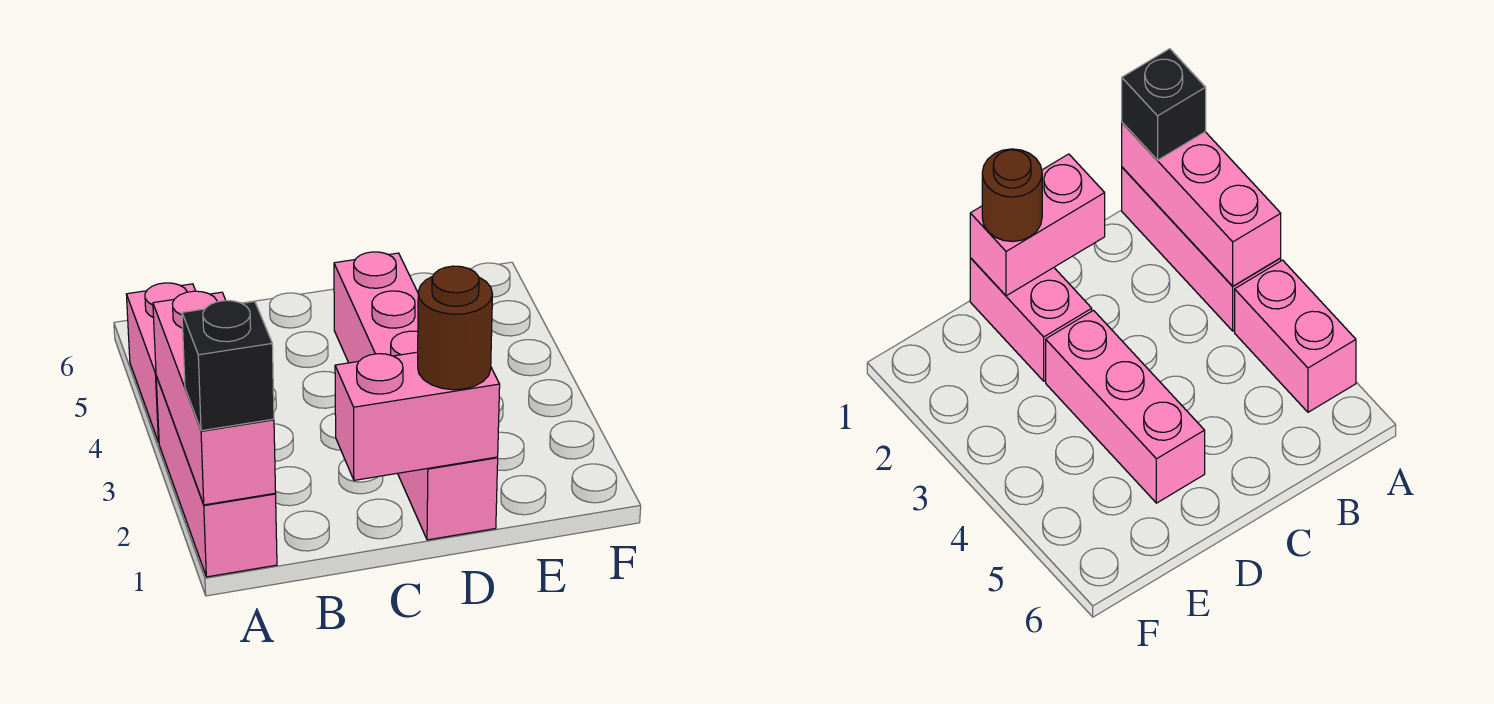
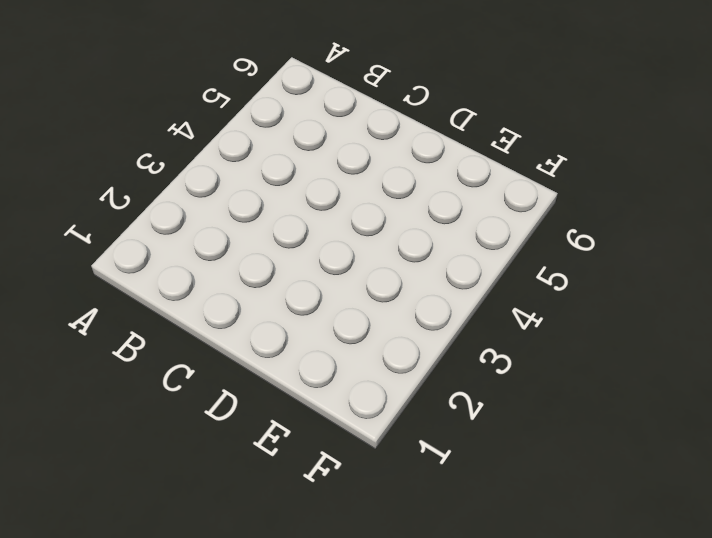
none -> pink brick A1:A3 level 1
none -> pink brick A4:A5 level 1

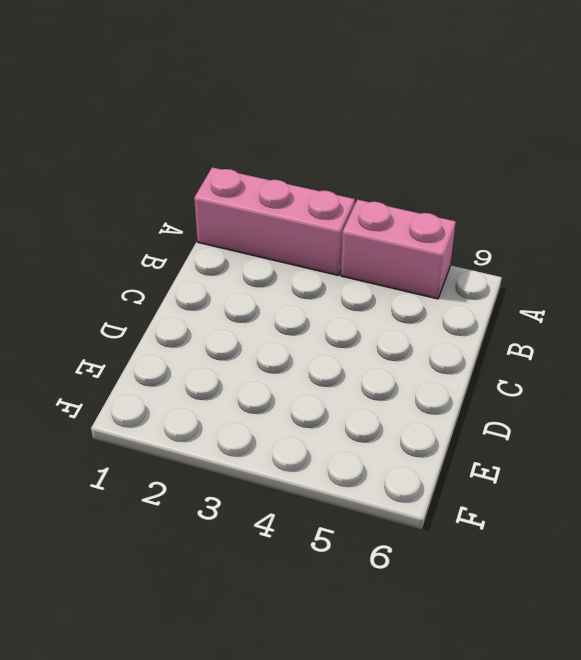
none -> pink brick D1:D2 level 1
none -> pink brick D3:D5 level 1

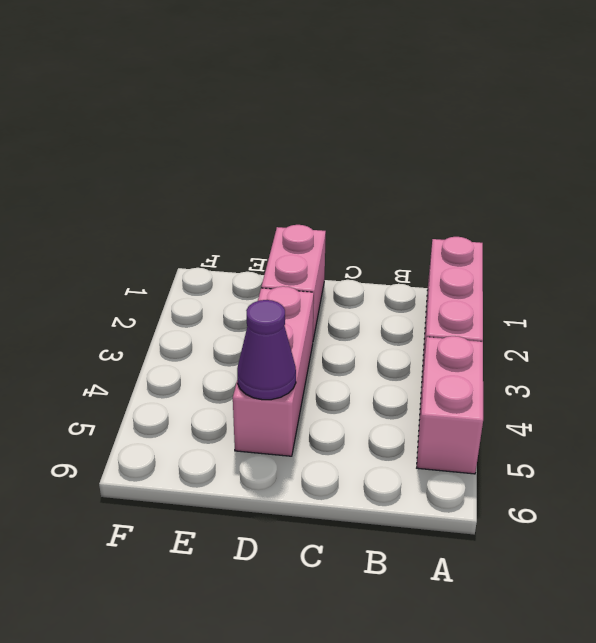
purple cone D5 level 2 -> none
none -> pink brick A1:A3 level 2
none -> pink brick C1:D1 level 2

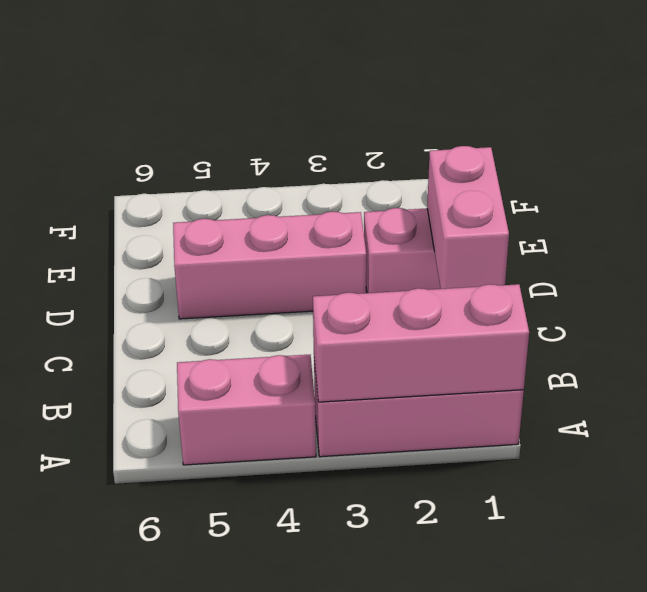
none -> black brick A1 level 3
none -> brown round brick D1 level 3

